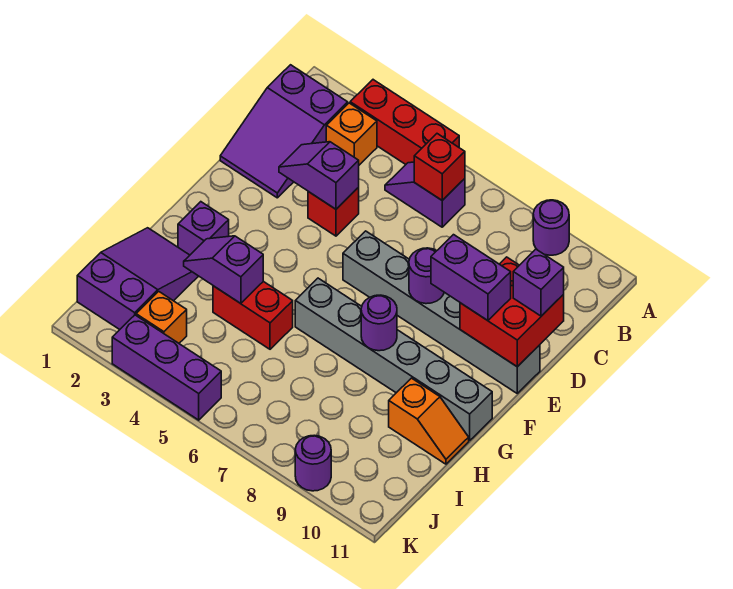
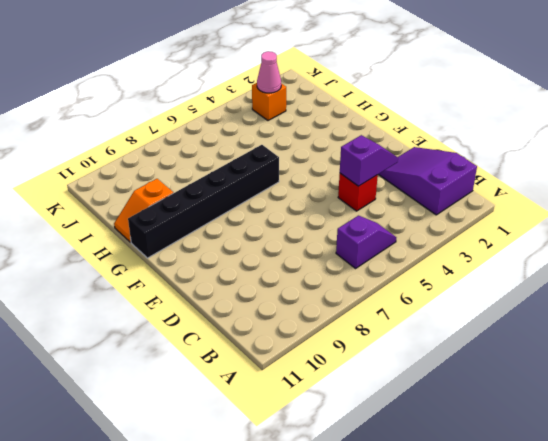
black brick G6:G11 level 1 -> grey brick G6:G11 level 1
pink cone J3 level 2 -> none
none -> red brick A3:A5 level 1
none -> purple round brick A9 level 1
none -> orange brick B3 level 1

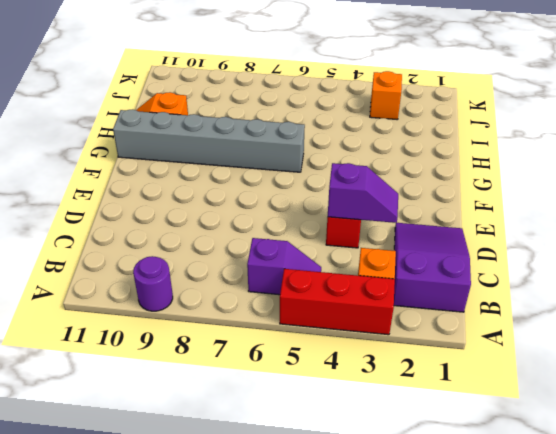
none -> grey brick E6:E11 level 1
none -> purple brick G2 level 1
none -> purple slope H1:J2 level 1 top J

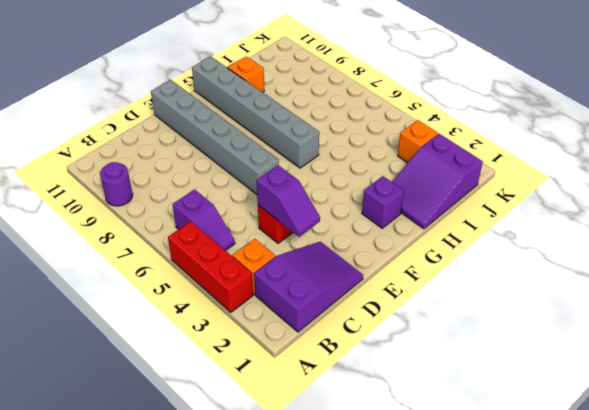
none -> red brick H4:H5 level 1
none -> purple brick K3:K5 level 1
none -> purple round brick K9 level 1

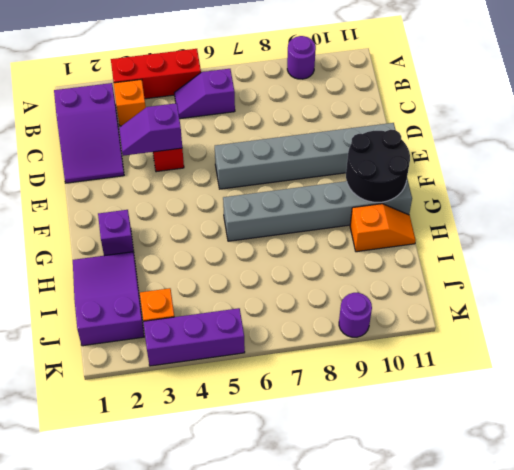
black round brick F10:G11 level 2 -> none
none -> red brick H4:H5 level 1
none -> red brick B6 level 2
none -> red brick D10:E11 level 2

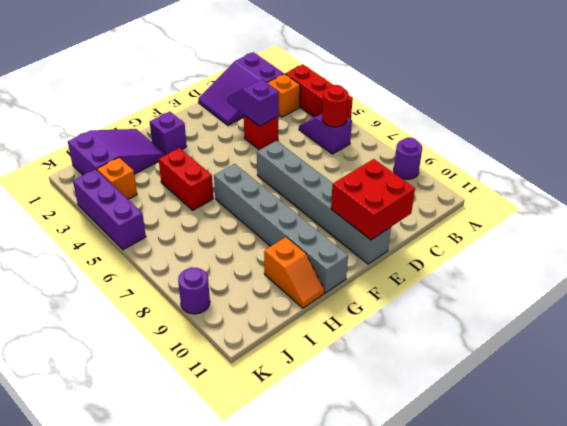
red round brick B6 level 2 -> red brick B6 level 2
none -> purple round brick E8 level 2
none -> purple round brick G8 level 2
none -> purple slope H3:H4 level 2 top 4

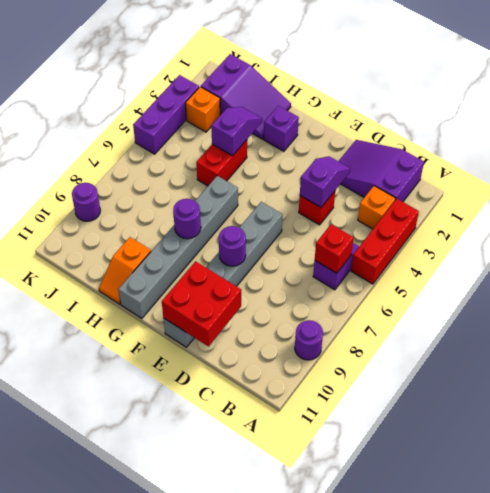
none -> purple brick D11 level 3
none -> purple brick E9:E10 level 3

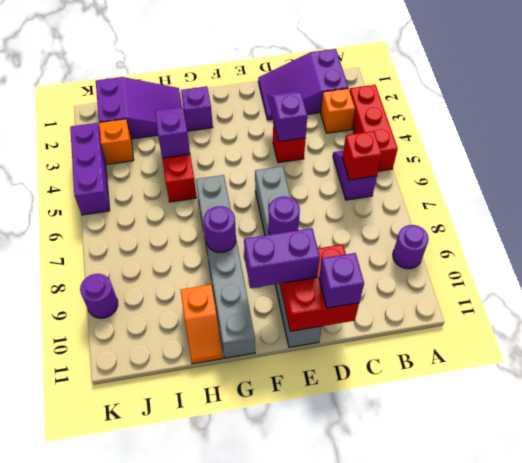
purple brick E10:F10 level 3 -> purple brick E9:E10 level 3

